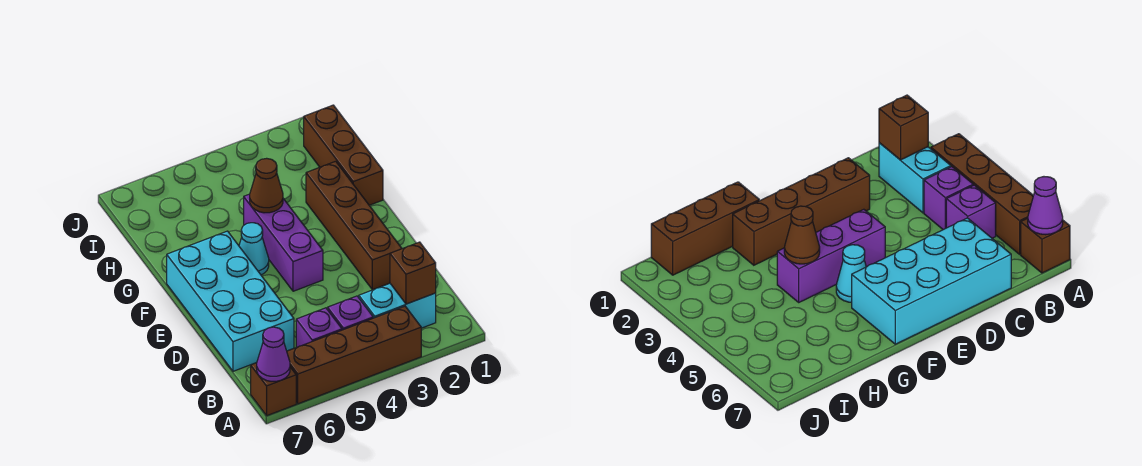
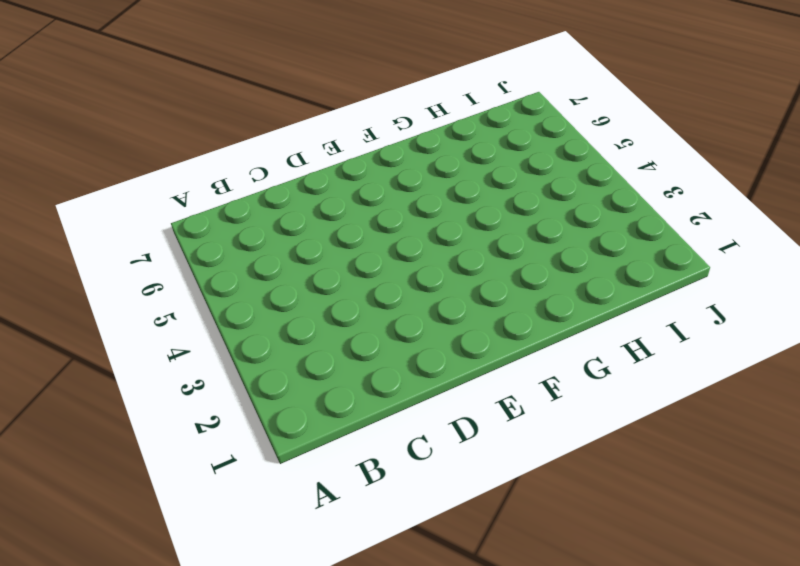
none -> brown brick A3:A6 level 1
none -> brown brick A7 level 1
none -> cyan brick B2:B3 level 1

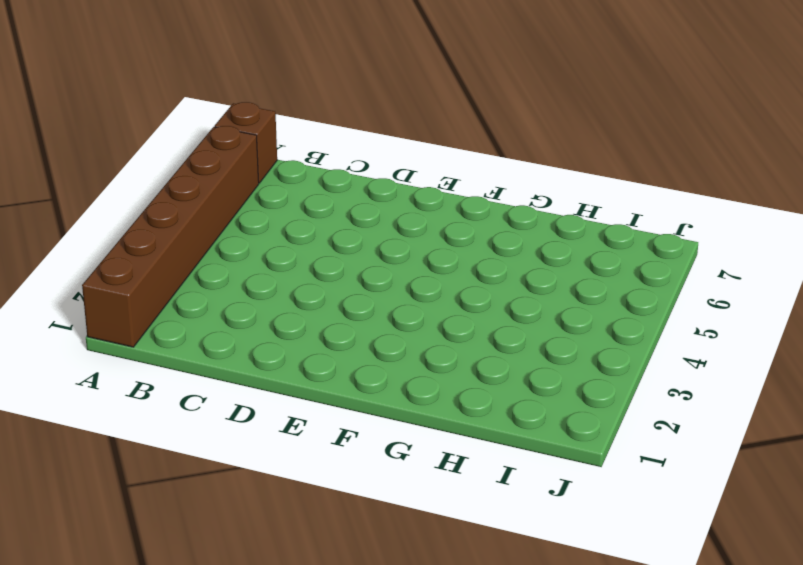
brown brick A1:A6 level 1 -> brown brick A3:A6 level 1
none -> cyan brick B2:B3 level 1
none -> purple brick B4 level 1
none -> purple brick B5 level 1

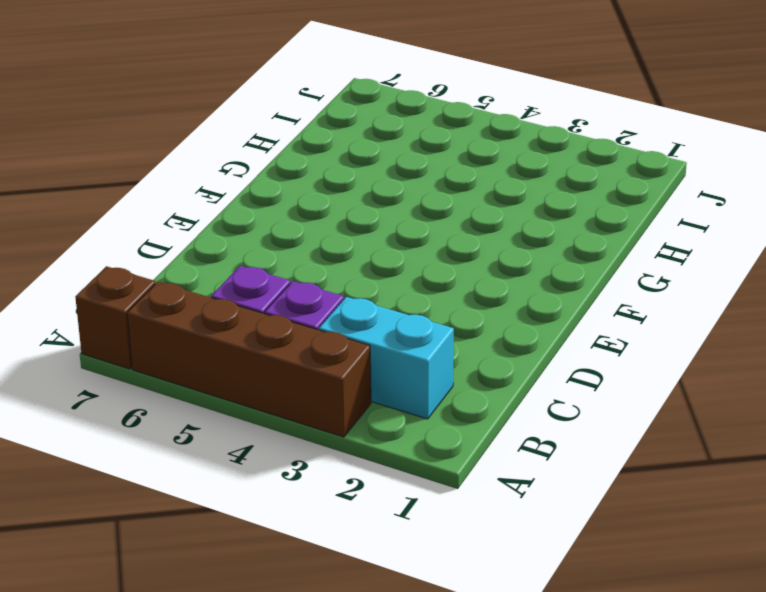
none -> cyan brick C6:F7 level 1
none -> brown brick D2:G2 level 1
none -> purple brick E4:G4 level 1

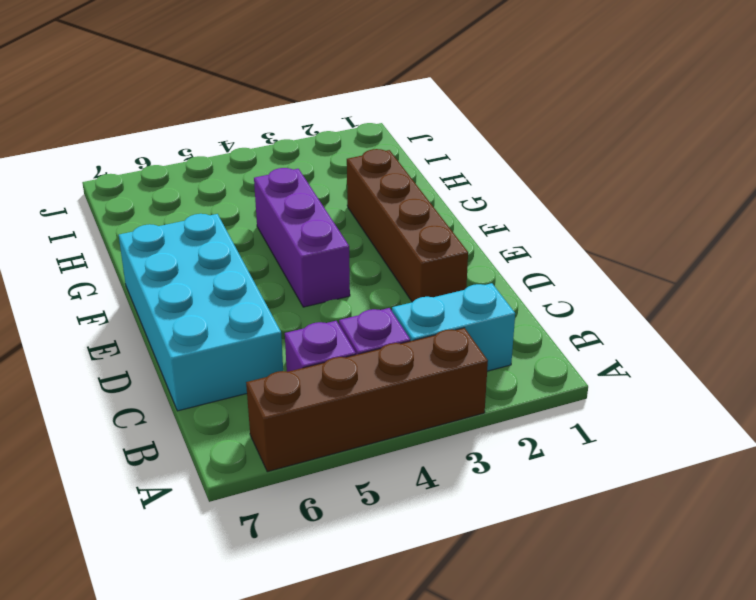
none -> brown brick A7 level 1
none -> cyan cone F5 level 1
none -> brown brick G1:I1 level 1

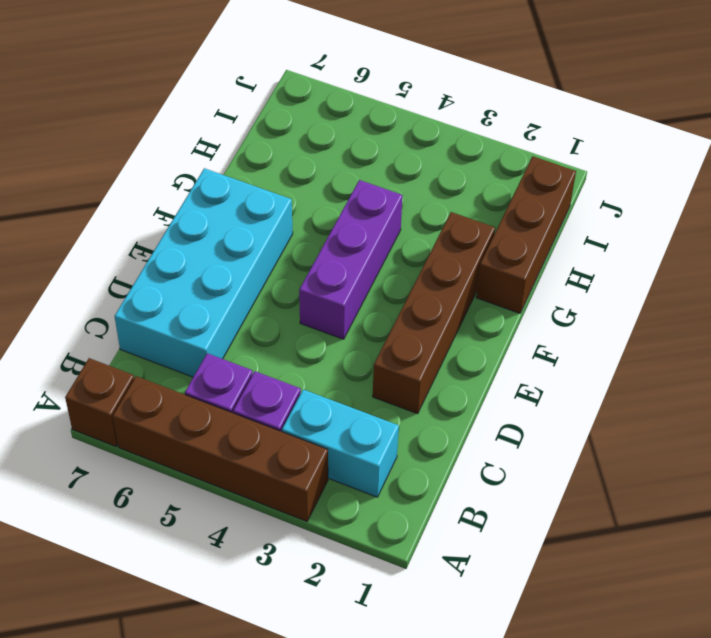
none -> cyan cone F5 level 1
none -> purple cone A7 level 2
none -> brown brick B2 level 2

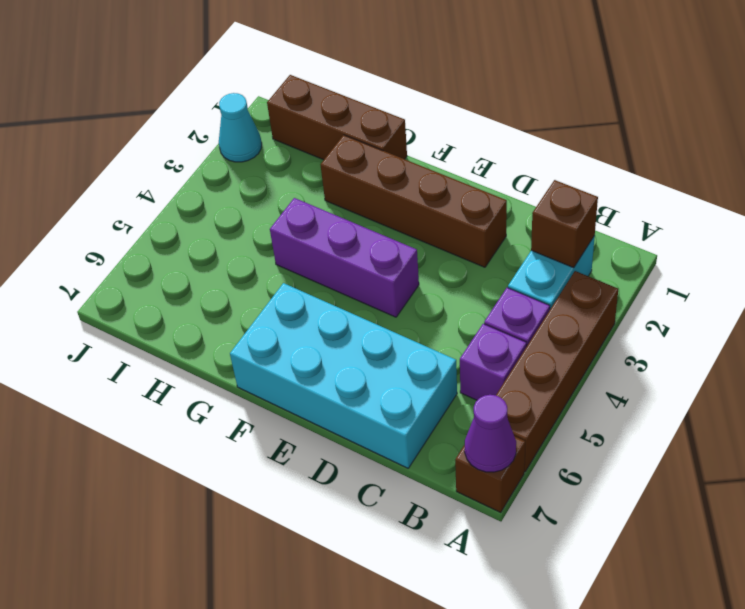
cyan cone J2 level 1 -> cyan cone F5 level 1
none -> brown cone G4 level 2

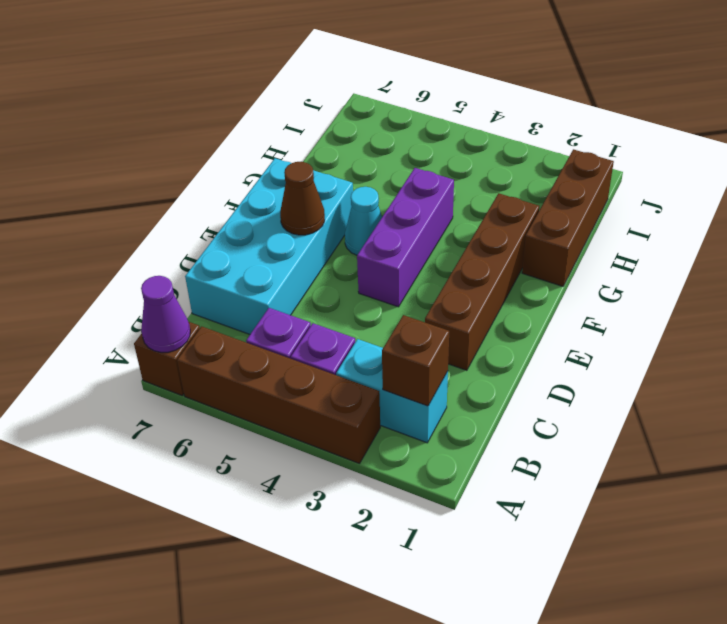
brown cone E6 level 2 -> brown cone G4 level 2

